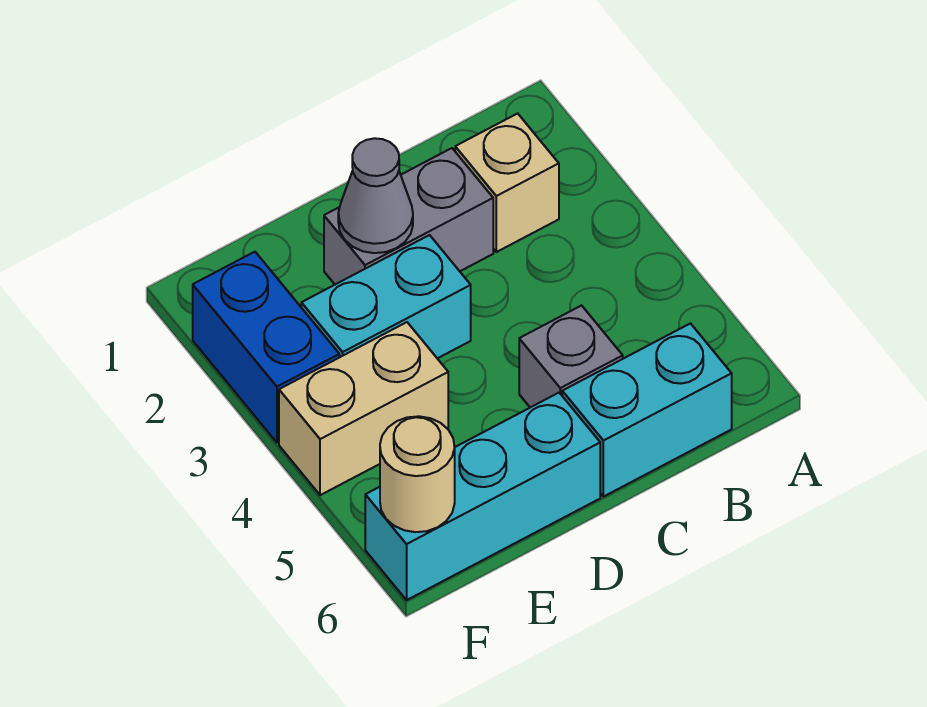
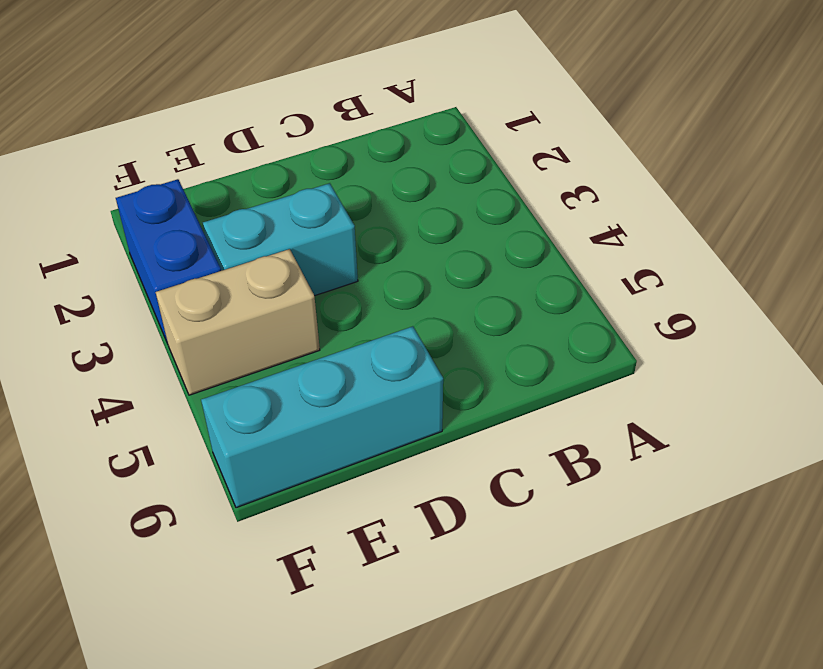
none -> tan brick B2 level 1
none -> cyan brick B6:C6 level 1

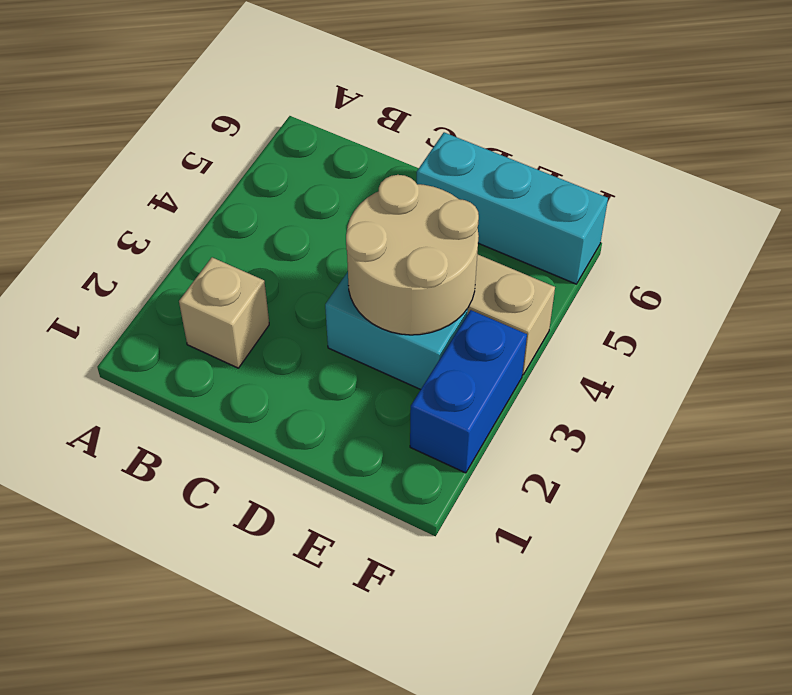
tan round brick D3:E4 level 2 -> none
none -> cyan brick B6:C6 level 1
none -> grey brick C2:D2 level 1

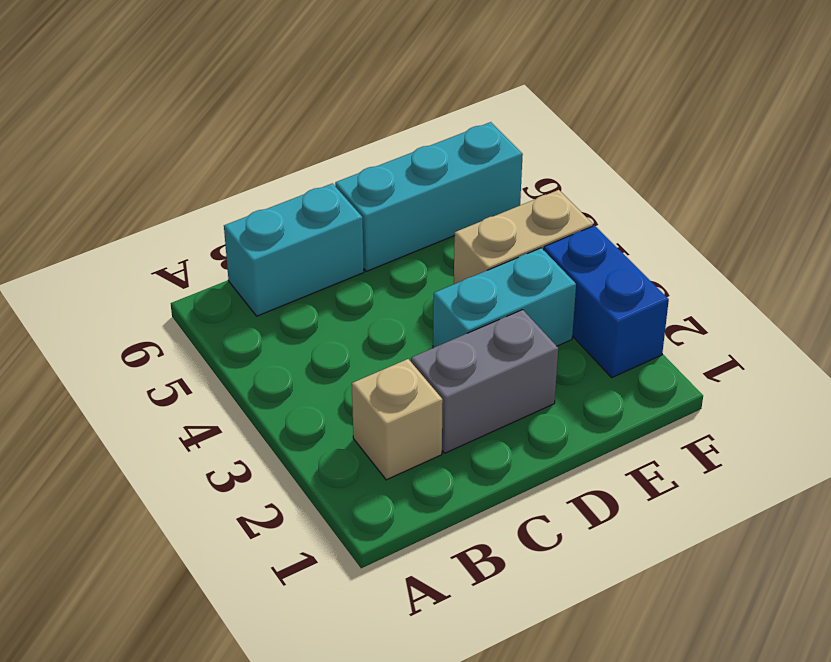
none -> grey brick C5 level 1
none -> grey cone D2 level 2

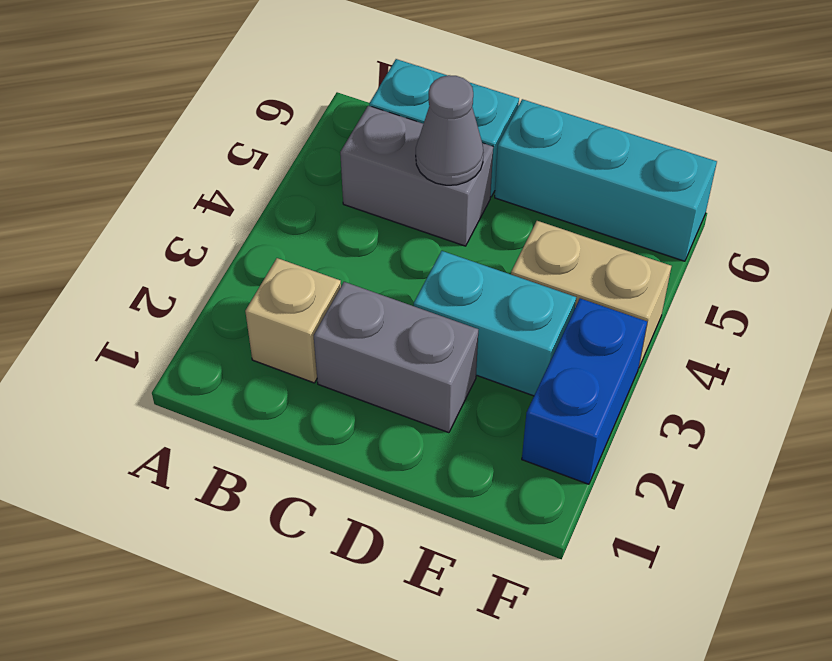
grey brick B5:C5 level 1 -> grey brick C5 level 1
grey cone C5 level 2 -> grey cone D2 level 2
none -> tan round brick F6 level 2

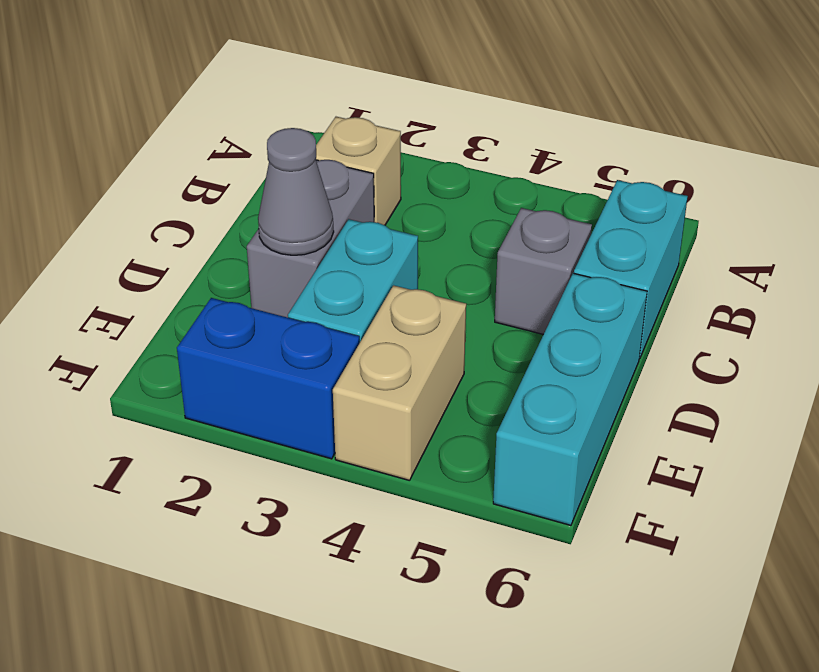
none -> tan round brick F6 level 2

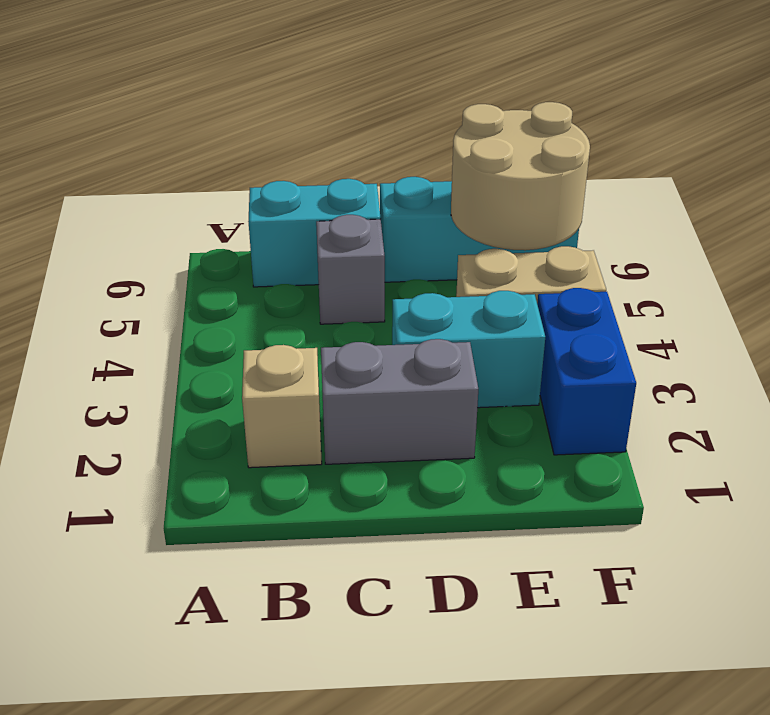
tan round brick E5:F6 level 2 -> tan round brick F6 level 2
none -> grey cone D2 level 2

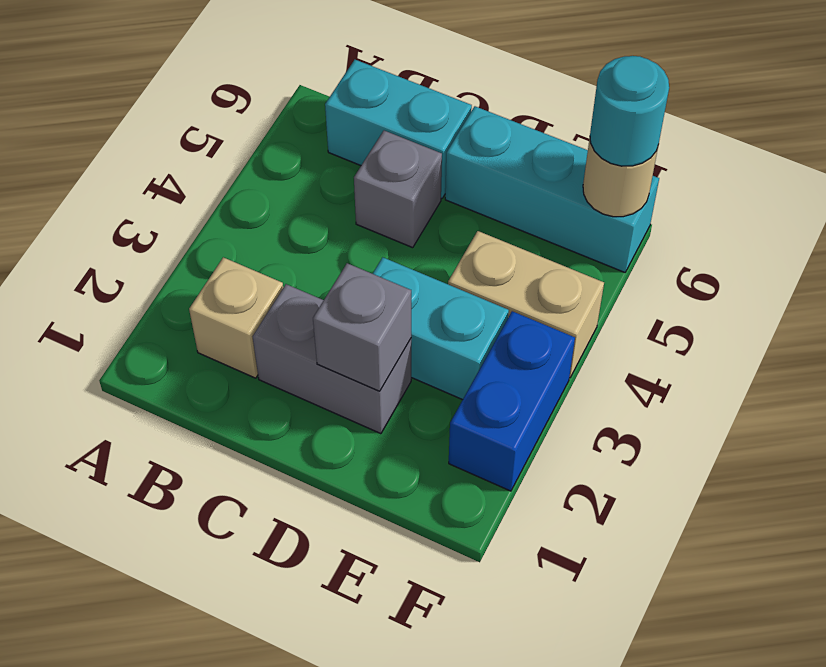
grey brick D2 level 2 -> grey cone D2 level 2
cyan round brick F6 level 3 -> none

